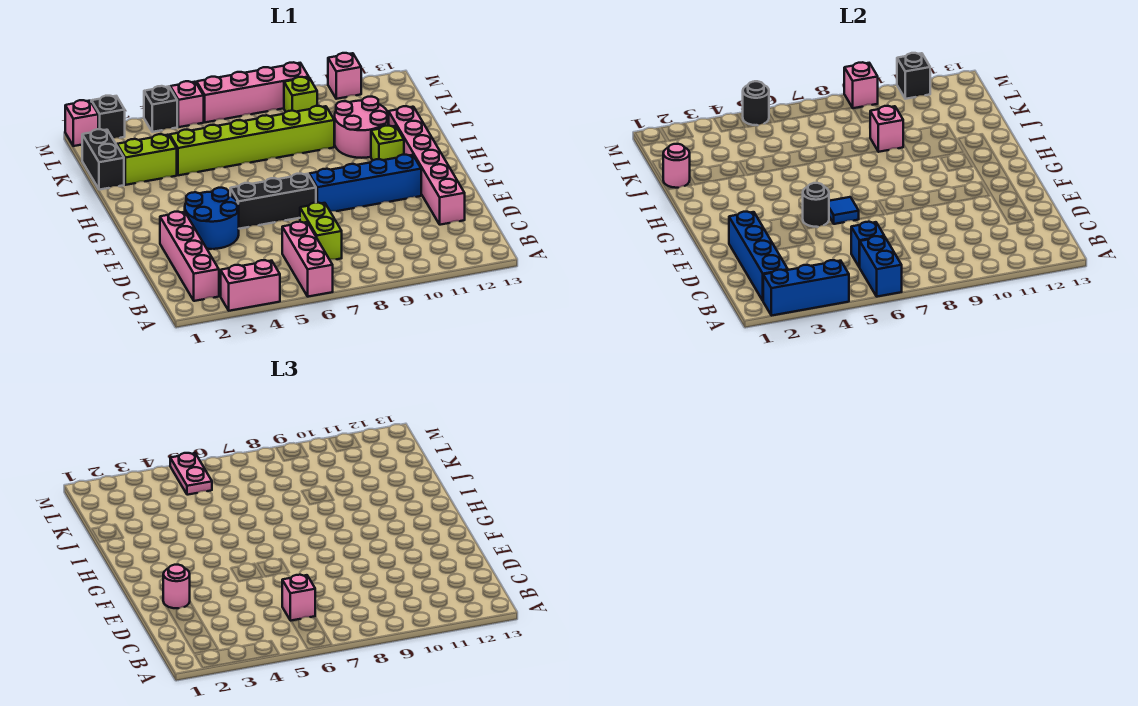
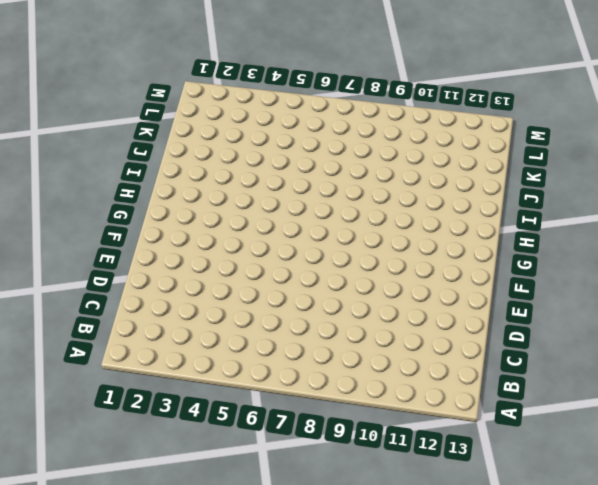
none -> pink brick A3:A4 level 1
none -> pink brick A6:C6 level 1
none -> pink brick B2:E2 level 1
none -> lime brick C7:D7 level 1

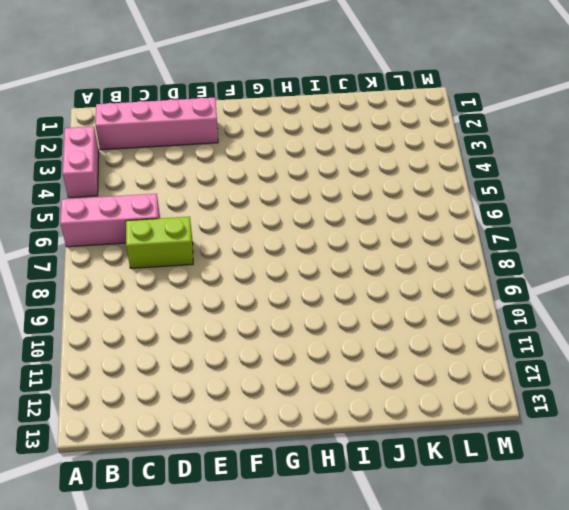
none -> pink brick D12:I12 level 1
none -> blue round brick E3:F4 level 1
none -> black brick F5:F7 level 1
none -> blue brick F8:F11 level 1

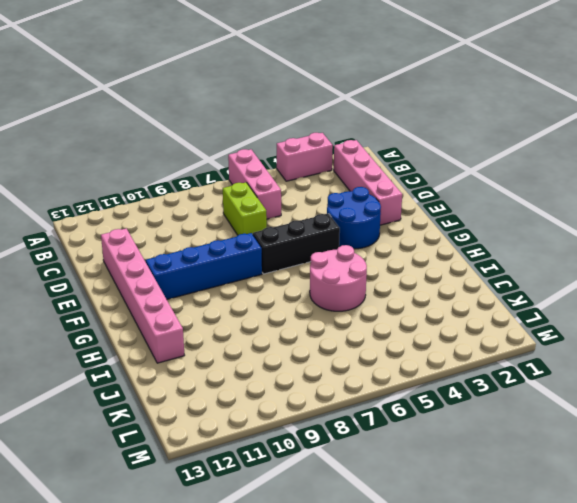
pink round brick H5:I6 level 1 -> pink round brick I10:J11 level 1
none -> lime brick H11 level 1
none -> black brick J1:K1 level 1
none -> lime brick J2:J3 level 1
none -> lime brick J4:J9 level 1

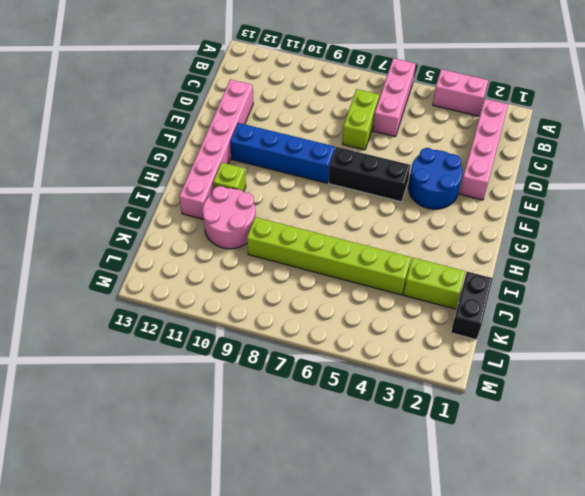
none -> lime brick L9 level 1
none -> pink brick M1 level 1
none -> black brick M2 level 1
none -> black brick M4 level 1

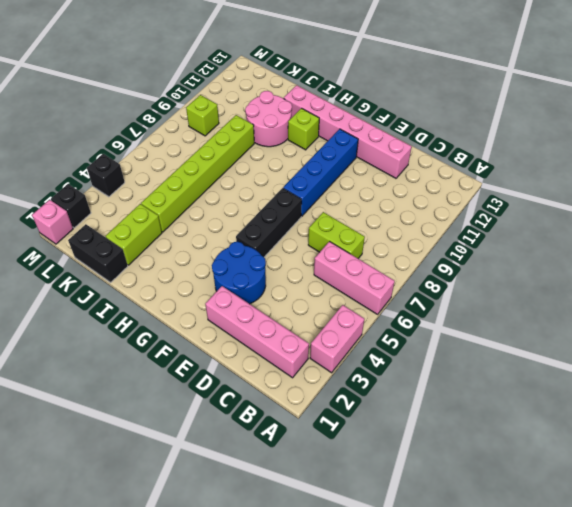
none -> pink brick M5 level 1
none -> pink brick M6:M9 level 1
none -> pink brick M11 level 1
none -> blue brick A2:A4 level 2

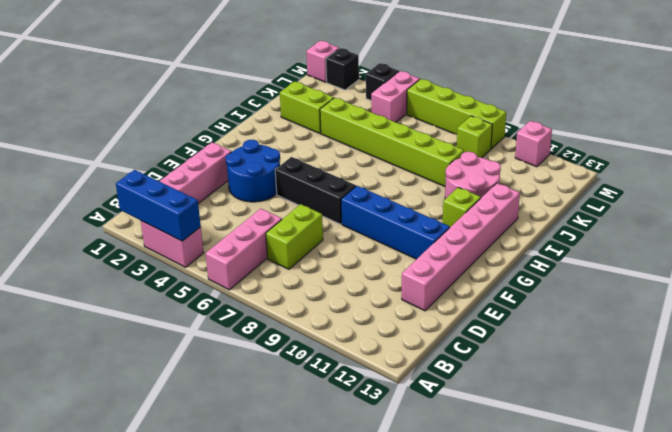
pink brick L5:M5 level 1 -> pink brick M5 level 1
lime brick M6:M9 level 1 -> pink brick M6:M9 level 1
none -> black brick J1:K1 level 1
none -> blue brick A6:B6 level 2
none -> blue brick B2:E2 level 2
none -> blue brick C6 level 2

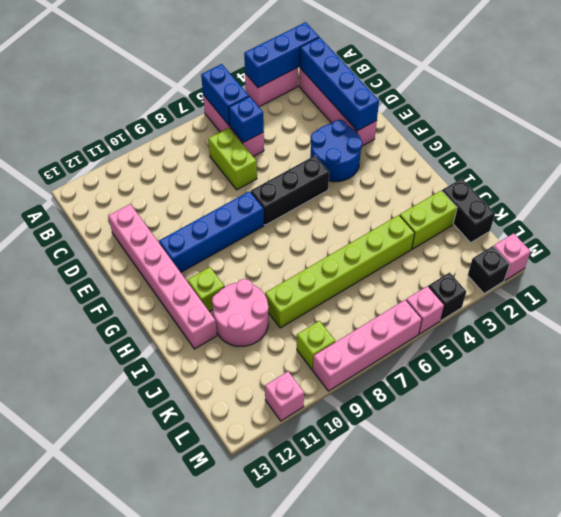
none -> black round brick F5 level 2
none -> blue tile F6 level 2
none -> pink round brick J1 level 2
none -> pink brick J9 level 2

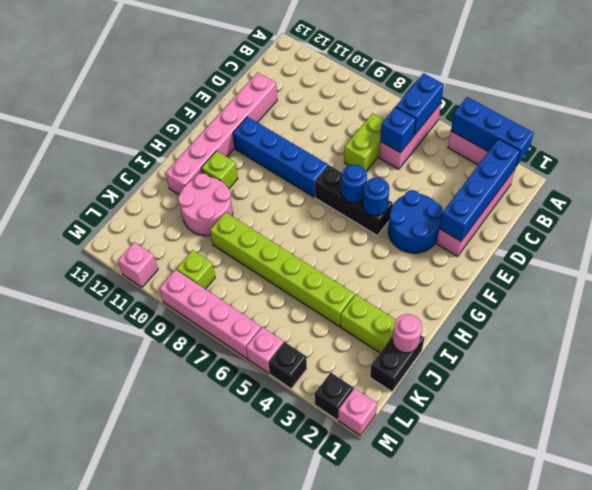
blue round brick F5 level 2 -> black round brick F5 level 2
blue round brick F6 level 2 -> blue tile F6 level 2
none -> pink brick J9 level 2
none -> black round brick M5 level 2
none -> pink brick M9 level 2
none -> black brick M11 level 2

